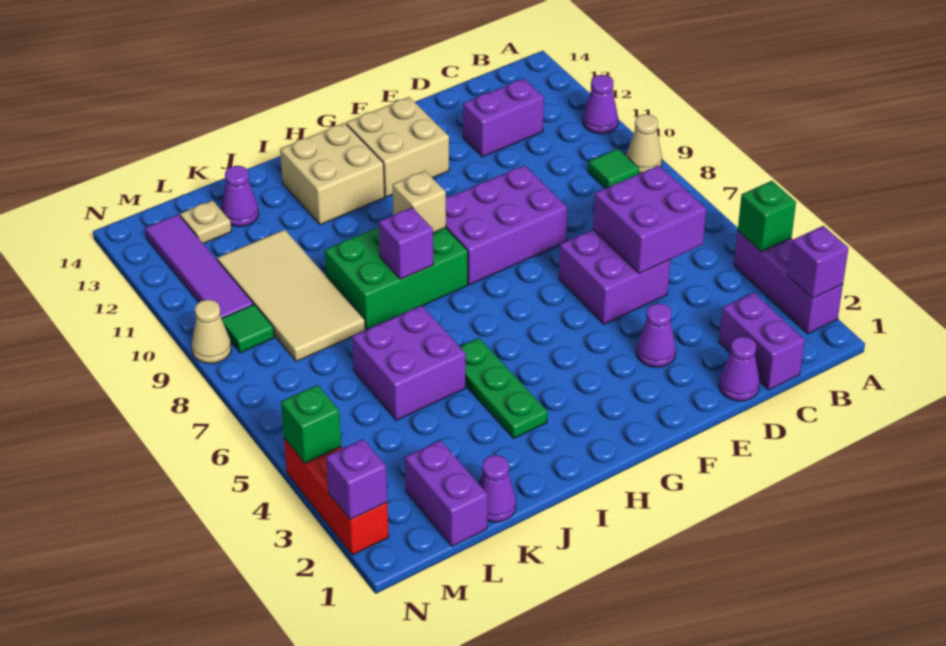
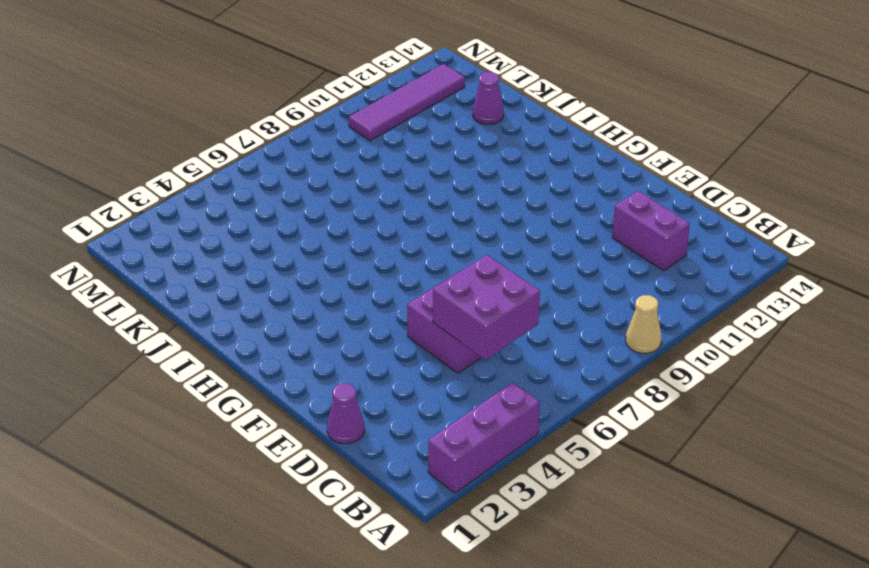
none -> purple cone A11 level 1
none -> green tile B9 level 1
none -> purple brick C1:C2 level 1
none -> purple cone E3 level 1

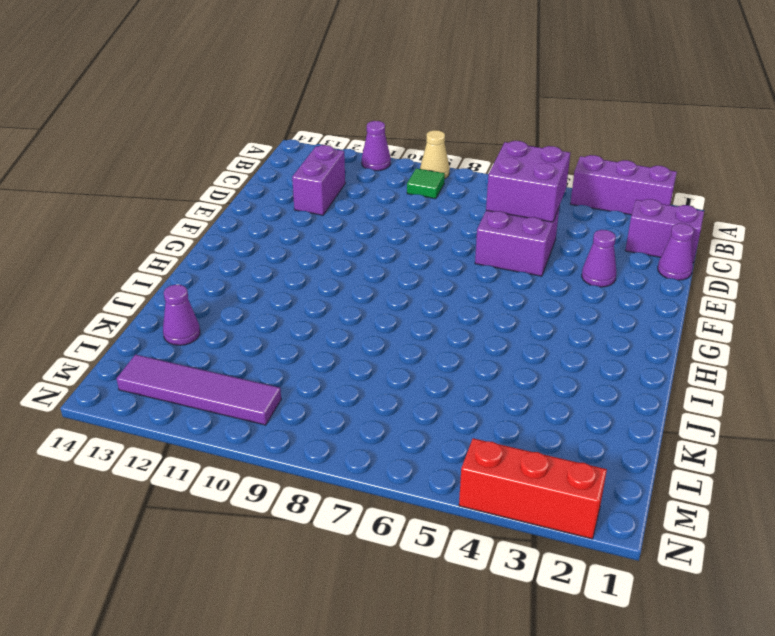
none -> purple brick E8:G9 level 1
none -> tan brick F12:G13 level 1
none -> green brick H8:J9 level 1
none -> tan brick H12:I13 level 1

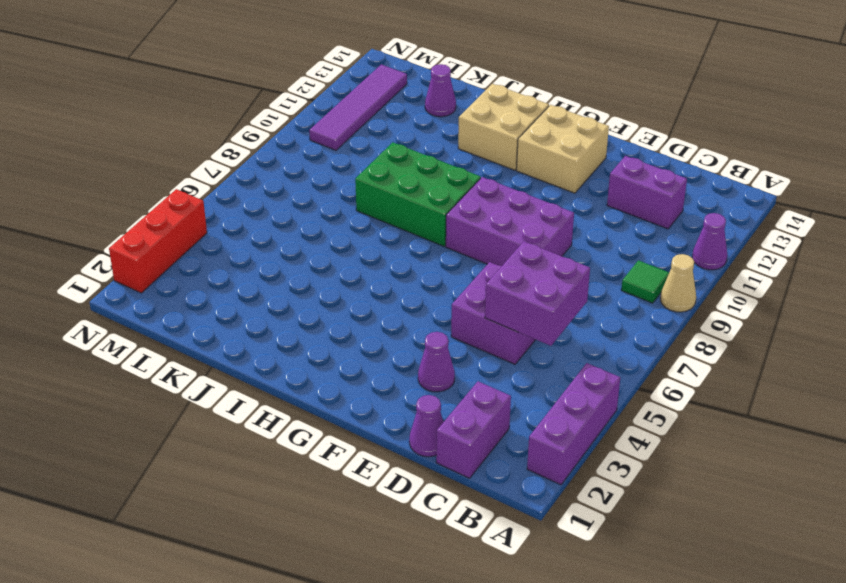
none -> green plate I3:I5 level 1
none -> purple brick J5:K6 level 1
none -> purple cone K1 level 1
none -> tan tile K8:L11 level 1

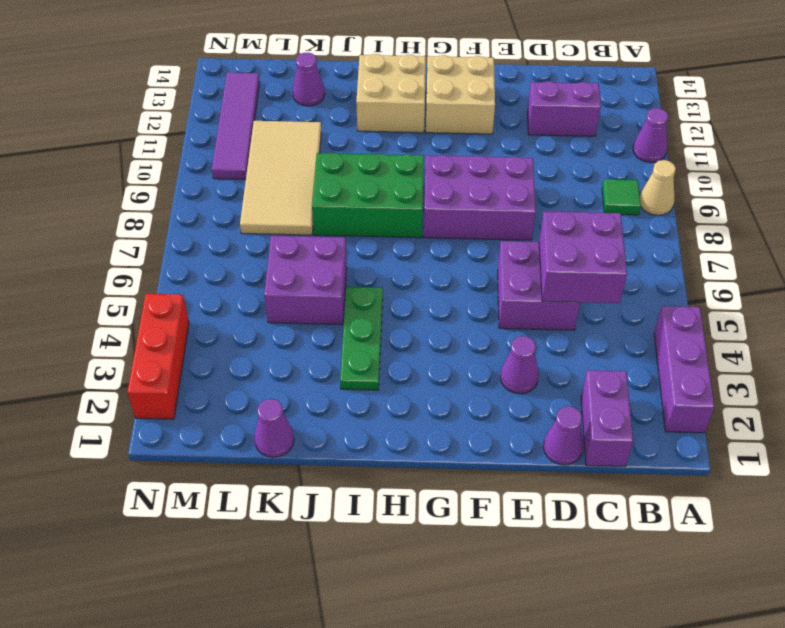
none -> purple brick L1:L2 level 1
none -> tan plate L13 level 1
none -> green tile M9 level 1
none -> tan cone N9 level 1

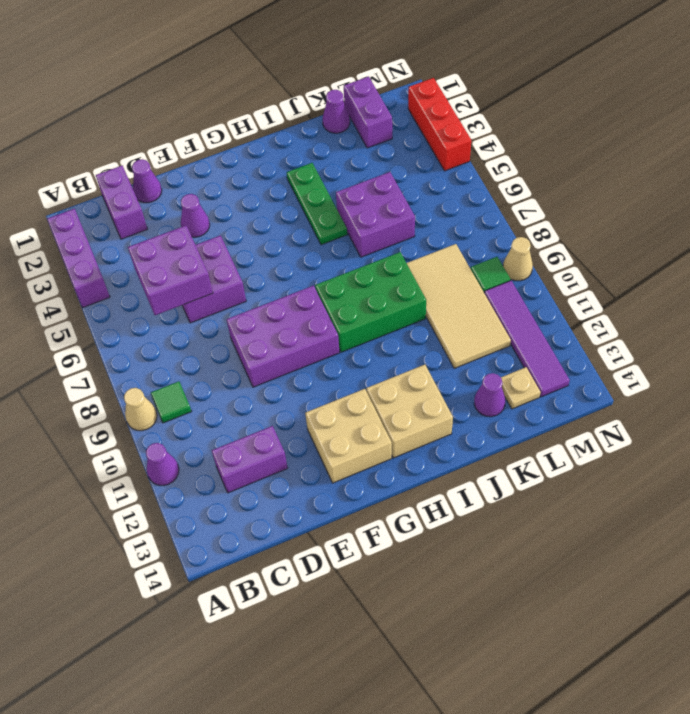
none -> purple brick A2 level 2
none -> green brick A4 level 2
none -> tan brick H9 level 2
none -> purple brick I8 level 2

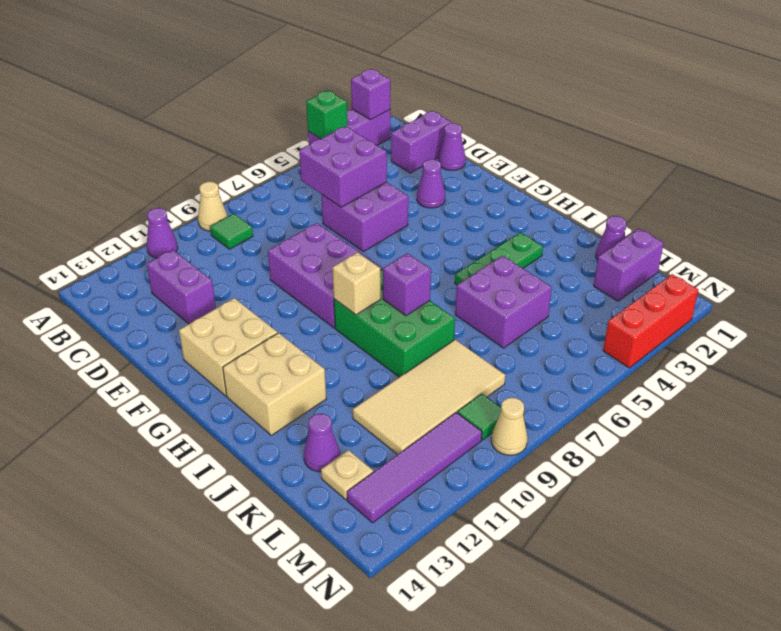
none -> purple brick N2 level 2
none -> green brick N4 level 2

